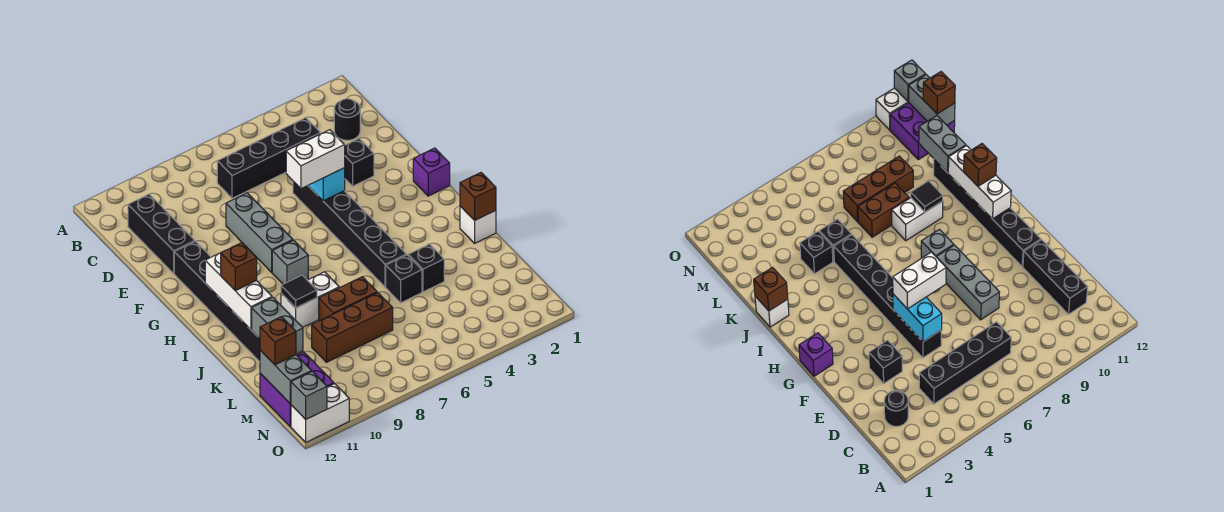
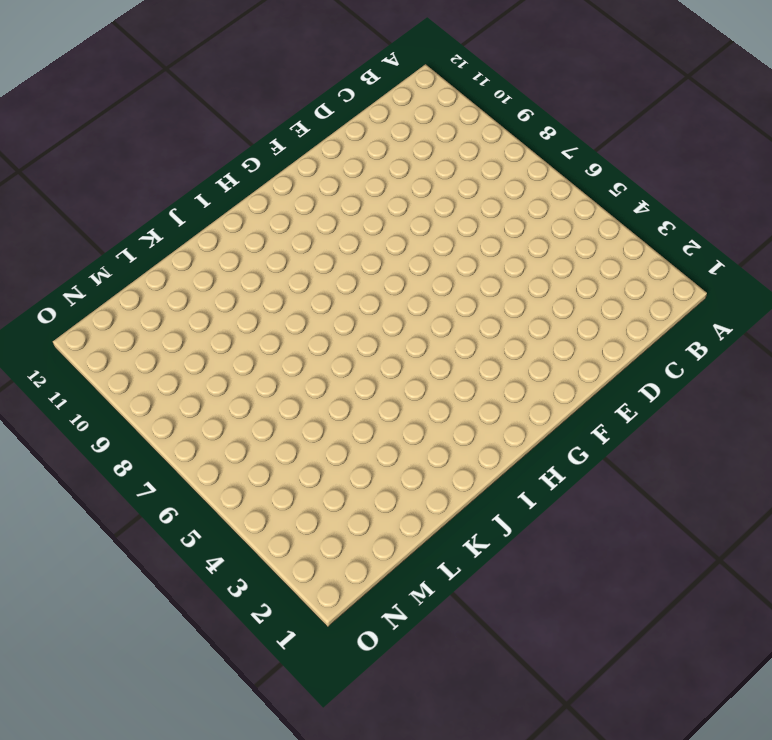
none -> black round brick C2 level 1
none -> black brick C4:C7 level 1
none -> black brick C11:E11 level 1

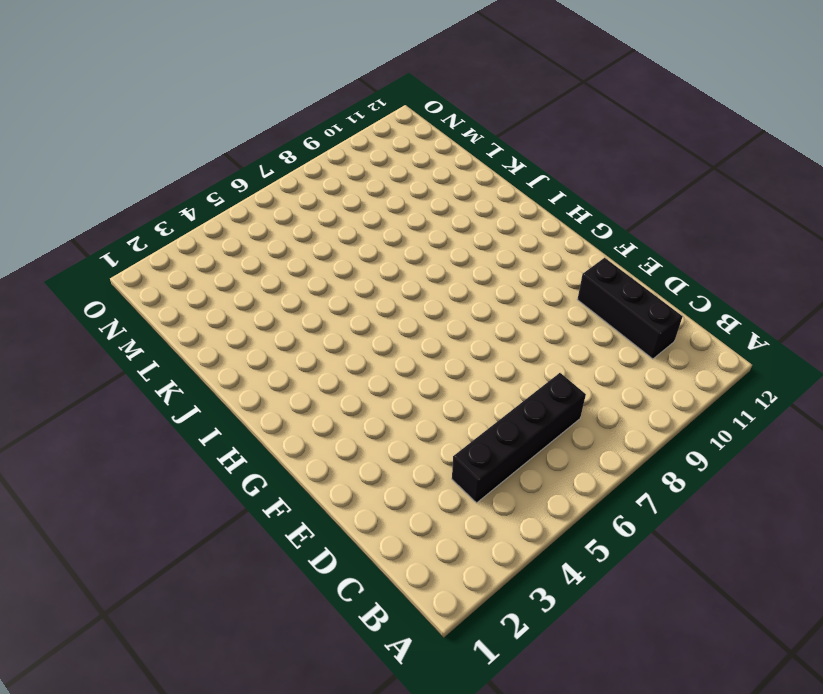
none -> black round brick C2 level 1
none -> black brick E3 level 1
none -> black brick E5:J5 level 1

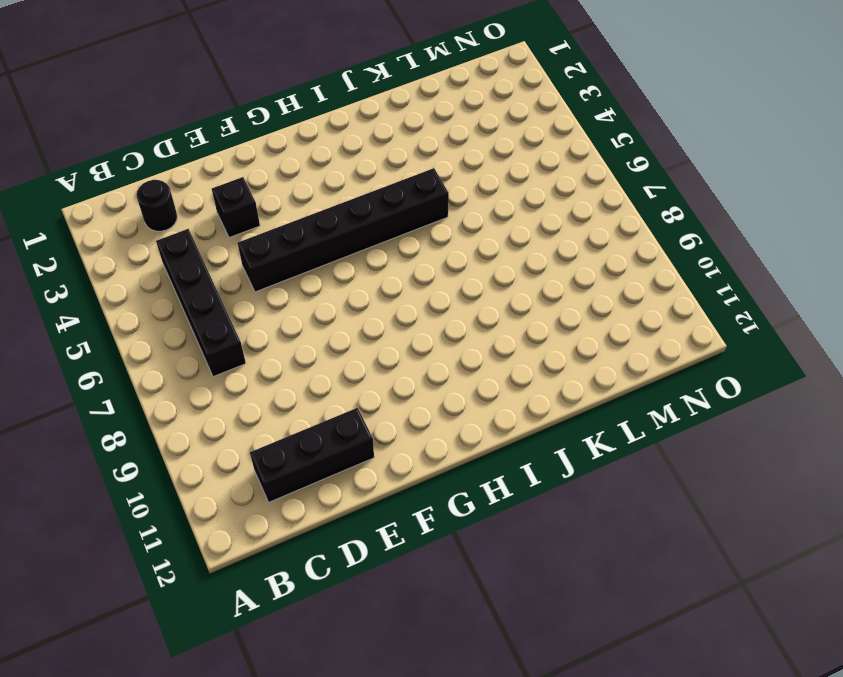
none -> grey brick E8:G8 level 1
none -> black brick F11:K11 level 1
none -> purple brick G1 level 1

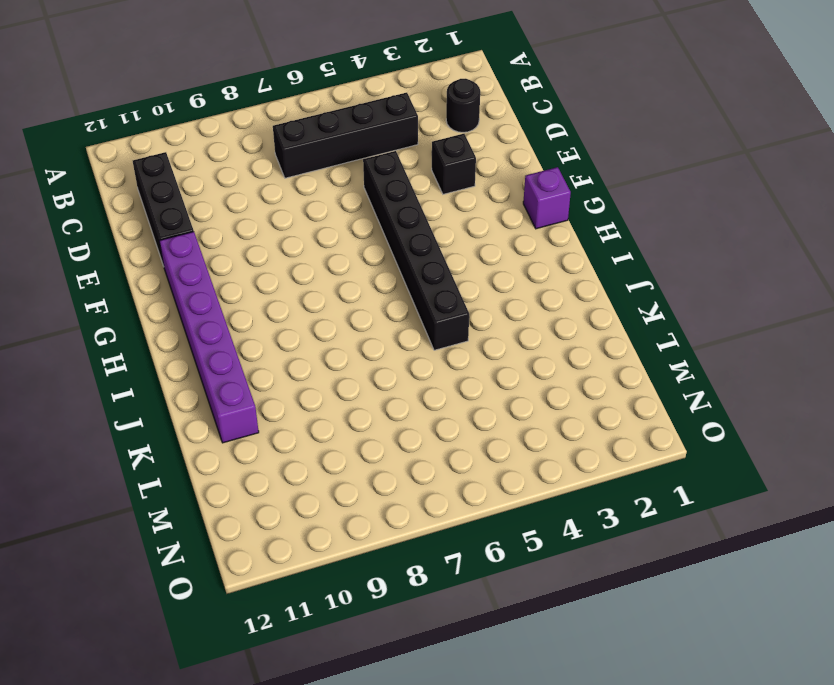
purple brick F11:K11 level 1 -> black brick F11:K11 level 1
none -> grey brick E8:G8 level 1
none -> grey brick H8 level 1
none -> white brick J1 level 1

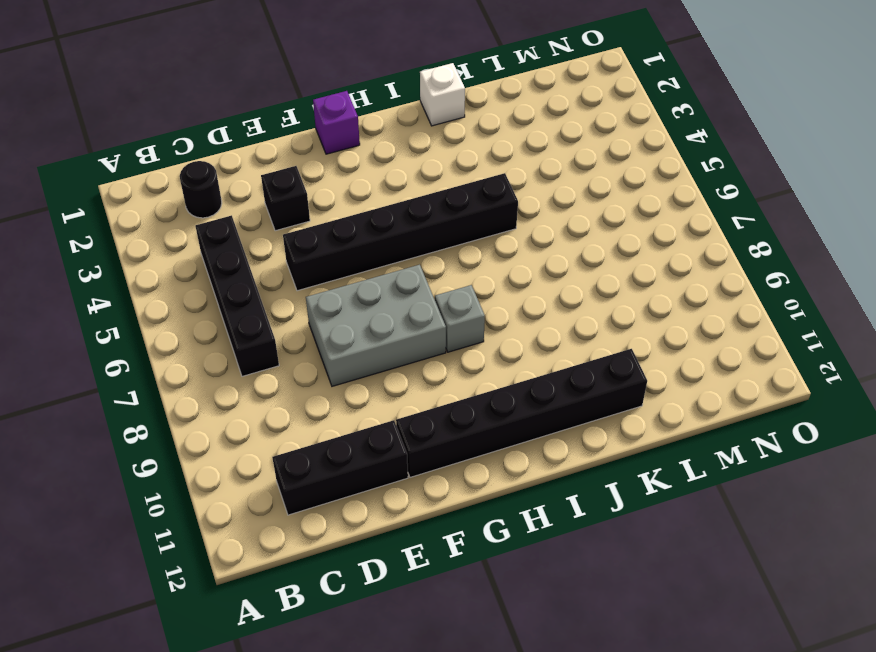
grey brick E7:G8 level 1 -> grey brick E8:G8 level 1
none -> white brick J8:J9 level 1
none -> black brick K4 level 1
none -> black brick K5 level 1

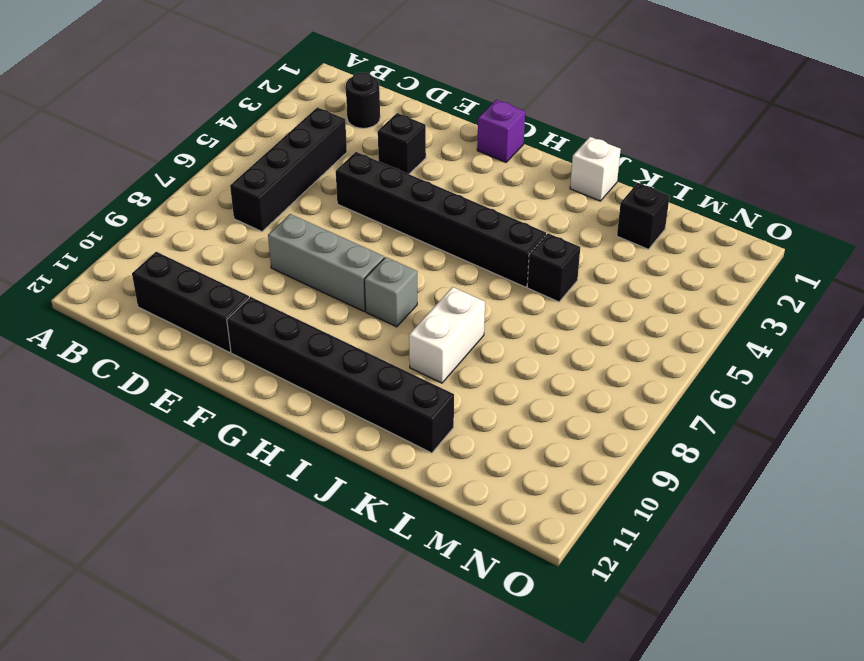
black brick L2 level 1 -> black brick K4 level 1
none -> brown brick K7:K8 level 1
none -> brown brick L7:L9 level 1
none -> purple brick M11:N12 level 1

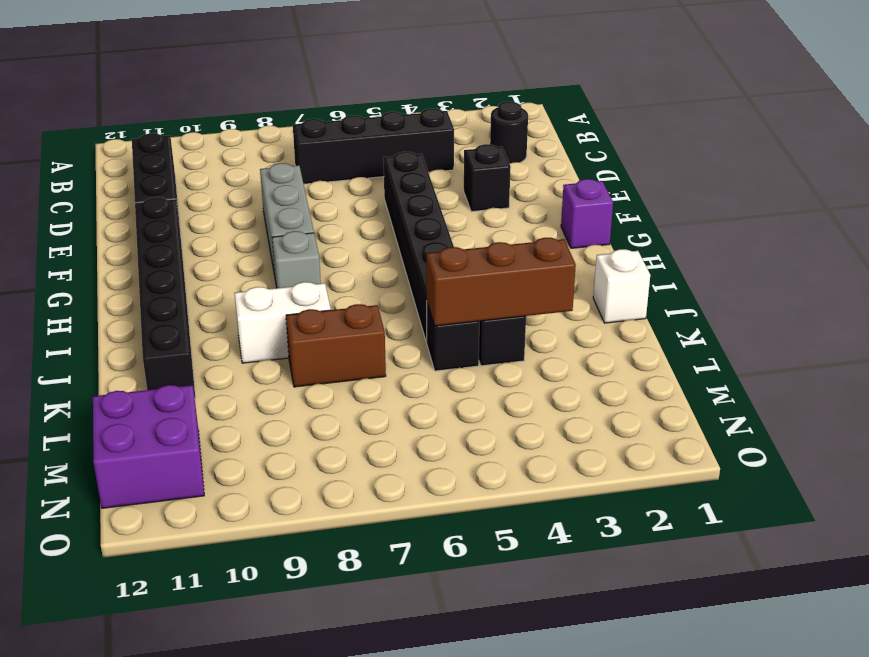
brown brick K3:K5 level 2 -> brown brick L7:L9 level 1
none -> white brick O11:O12 level 1
none -> cyan brick E5:F5 level 2
none -> white brick H11:J11 level 2

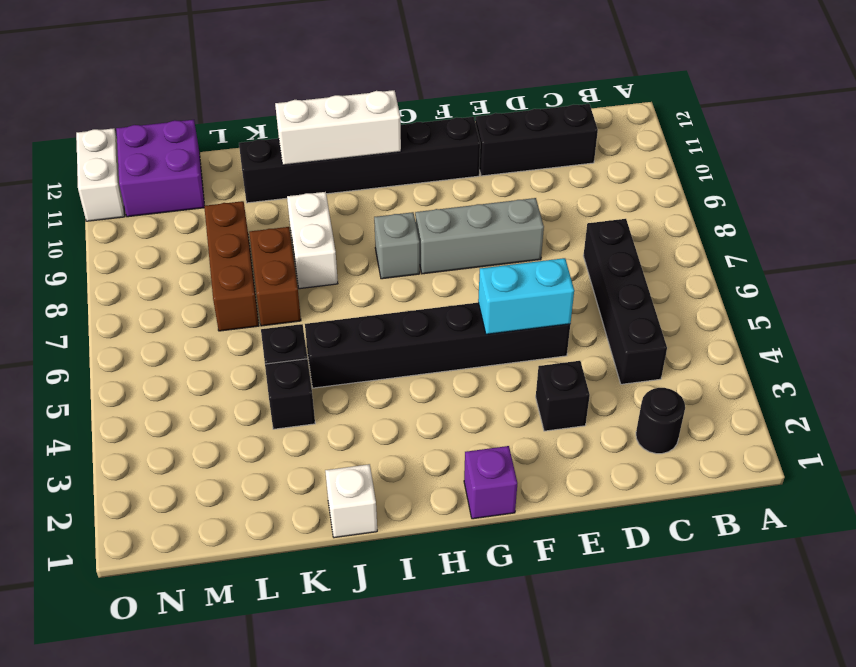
none -> brown brick J1 level 2
none -> black tile J9 level 2
none -> grey brick K11:L11 level 2

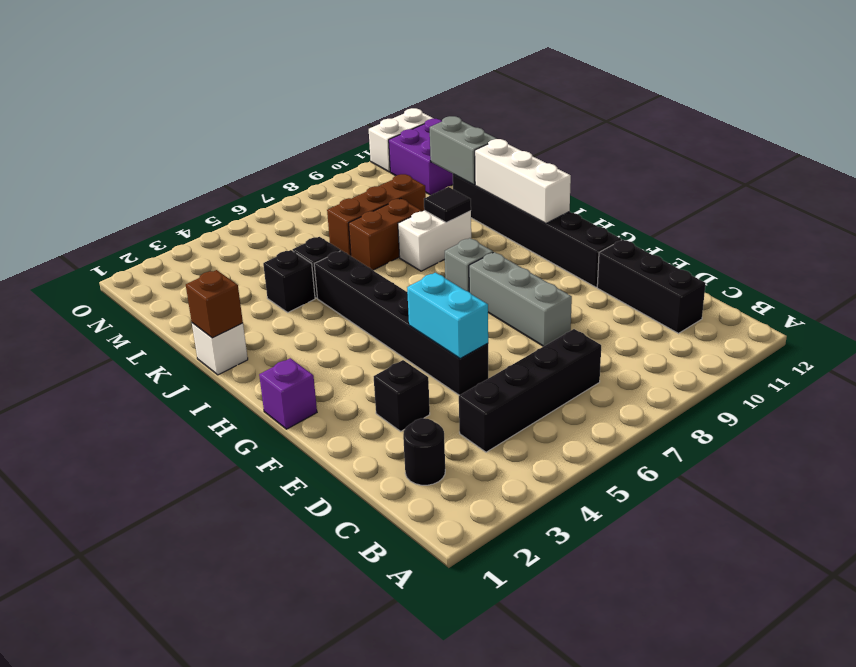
none -> grey brick M12:N12 level 2
none -> grey brick O12 level 2
none -> white brick F5:F6 level 3

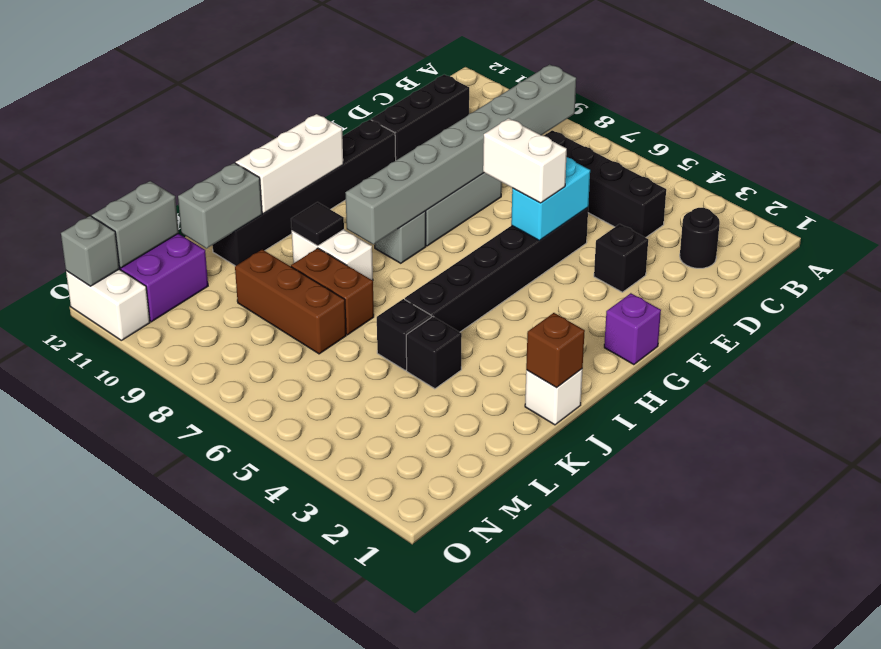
grey brick B8:I8 level 2 -> none
none -> brown brick I11 level 3
none -> brown brick M12 level 3

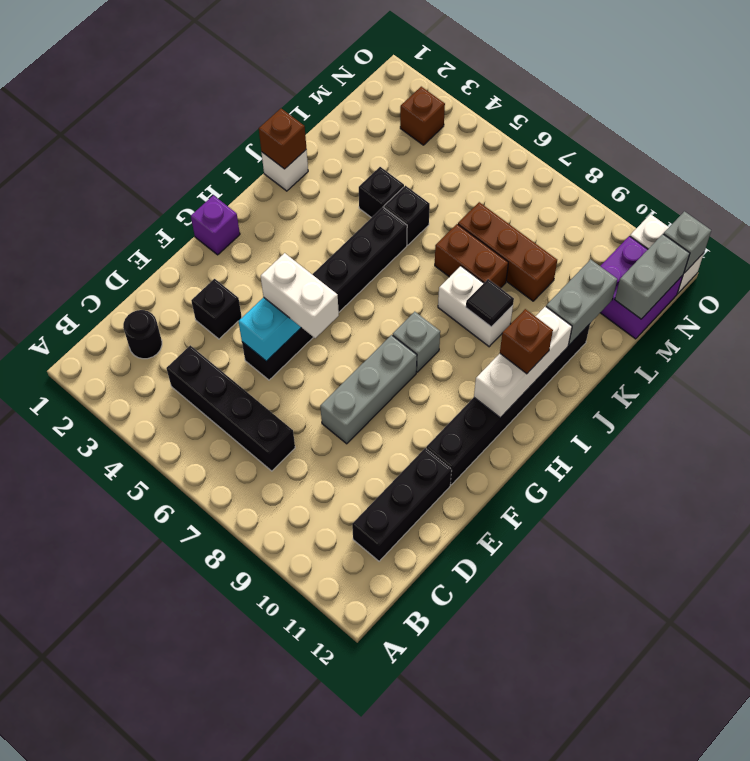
brown brick N3 level 1 -> brown brick M12 level 3

